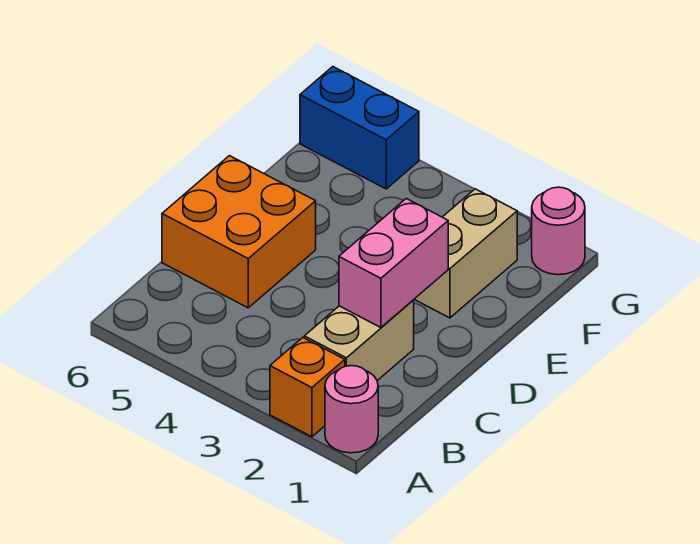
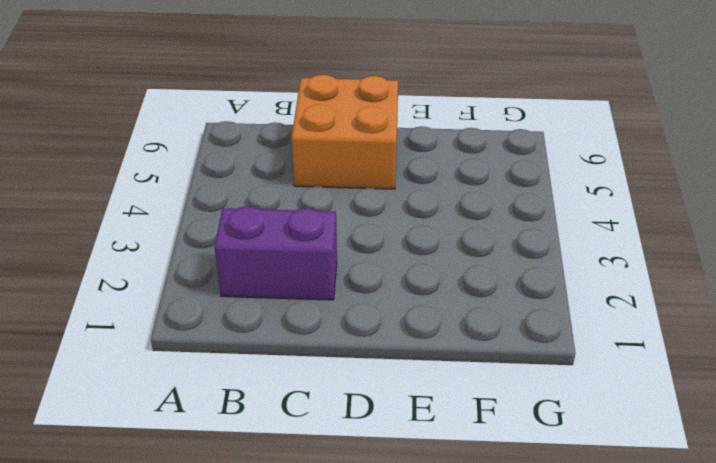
purple brick B2:C2 level 1 -> tan brick B2:C2 level 1
none -> pink round brick A1 level 1
none -> orange brick A2 level 1

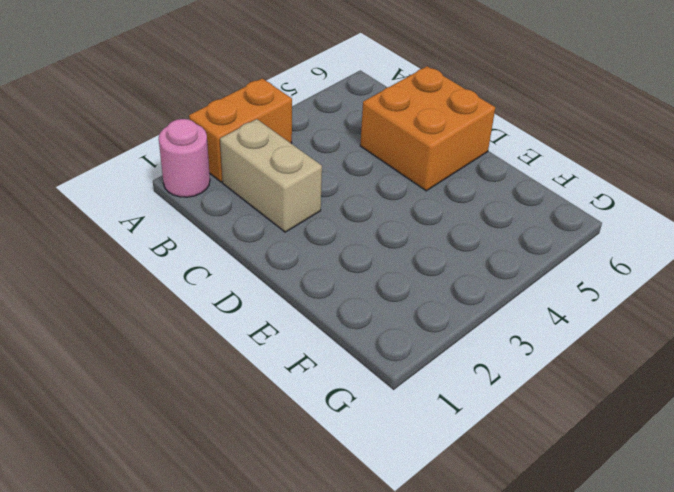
orange brick A2:A3 level 1 -> orange brick A2 level 1
none -> tan brick E2:F2 level 1
none -> pink round brick G1 level 1

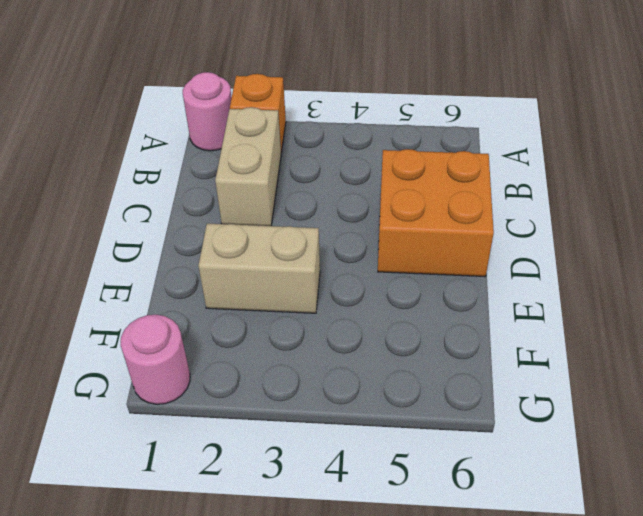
tan brick E2:E3 level 1 -> tan brick E2:F2 level 1
none -> blue brick G5:G6 level 1
none -> pink brick C2:D2 level 2

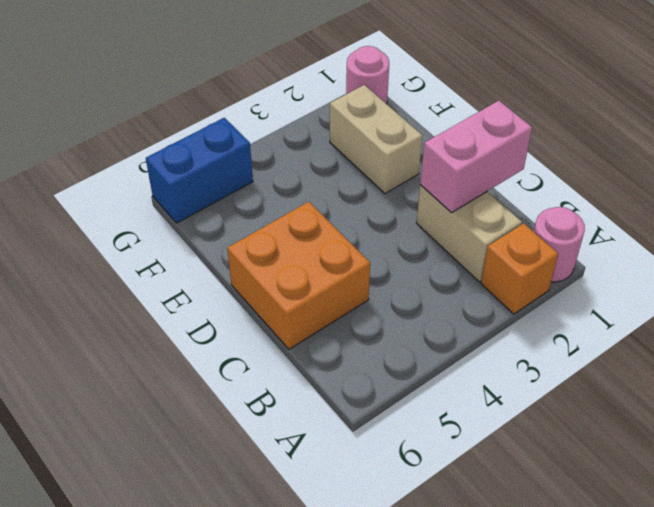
pink brick C1:C2 level 2 -> pink brick C2:D2 level 2

